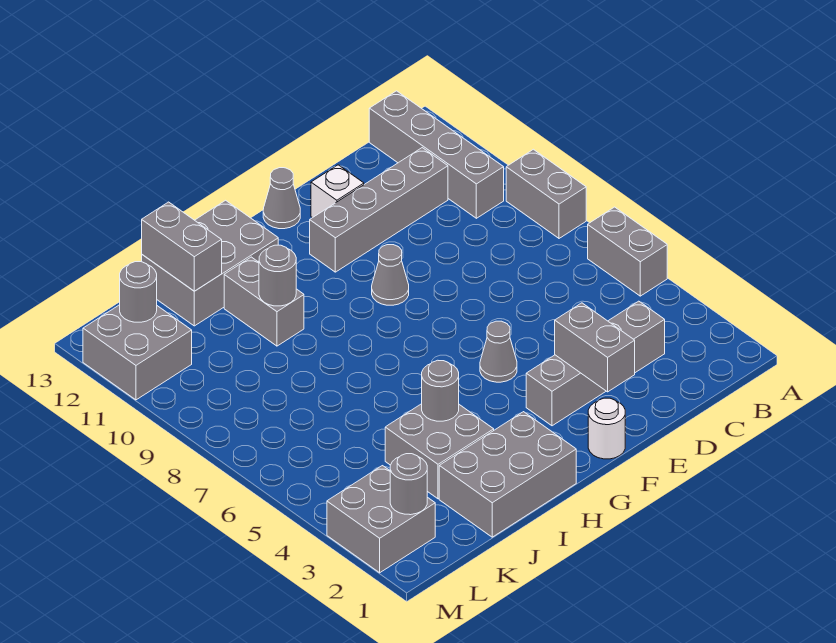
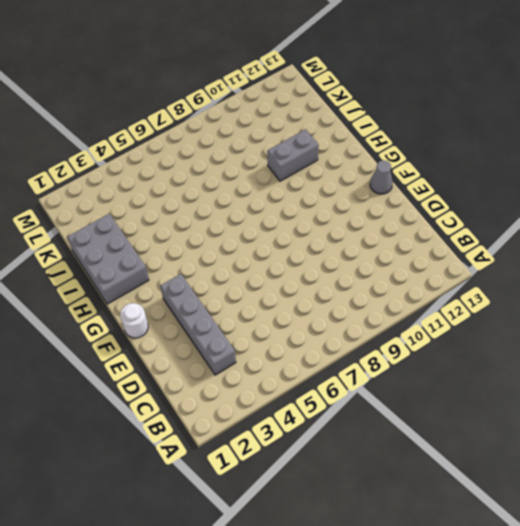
none -> grey brick A5:A6 level 1
none -> grey brick A8:A9 level 1
none -> grey brick B10:B13 level 1

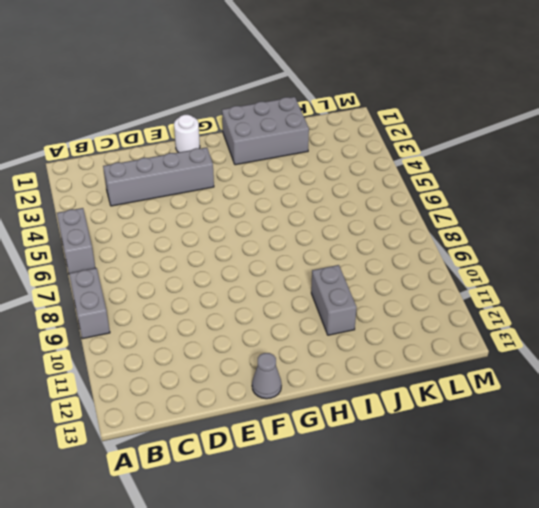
none -> grey brick B10:B13 level 1
none -> grey brick C11:F11 level 1
none -> white brick E12 level 1

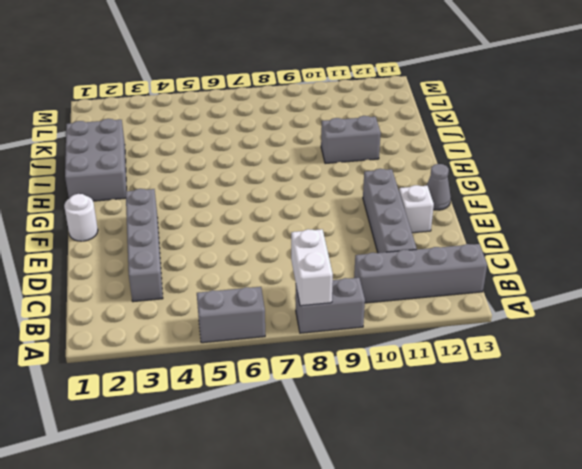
white brick A8:B8 level 2 -> none
none -> grey cone F5 level 1
none -> grey cone F9 level 1
none -> grey brick H12:J13 level 1

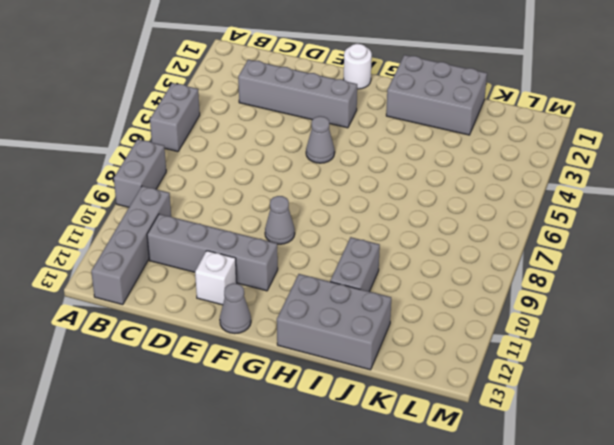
none -> grey brick I3:J4 level 1
none -> grey brick L2:M3 level 1
none -> grey brick L11:M12 level 1

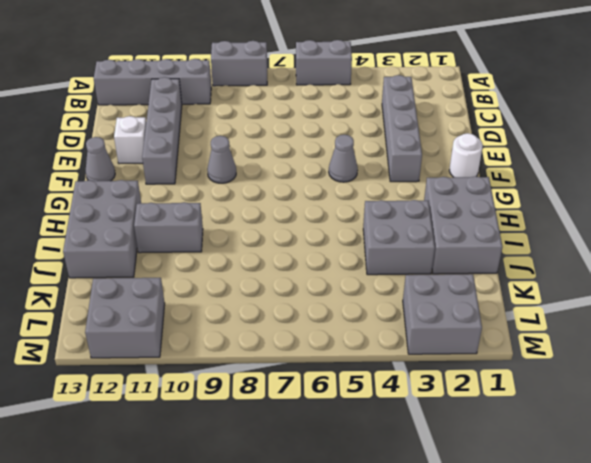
none -> grey brick E2:E3 level 2
none -> grey round brick I4 level 2
none -> grey round brick I10 level 2

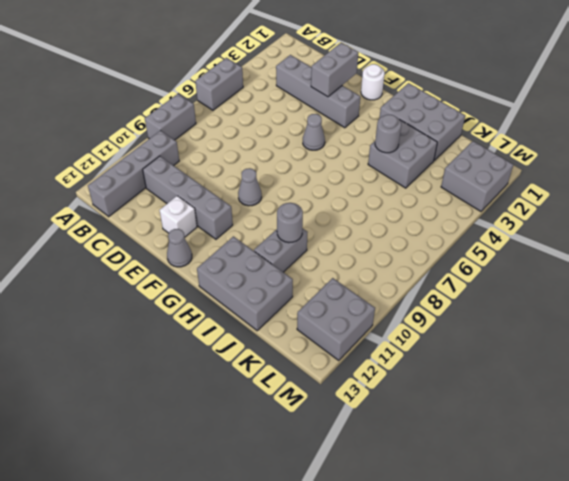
none -> grey brick J12:J13 level 2
none -> grey round brick L2 level 2
none -> grey round brick L12 level 2

